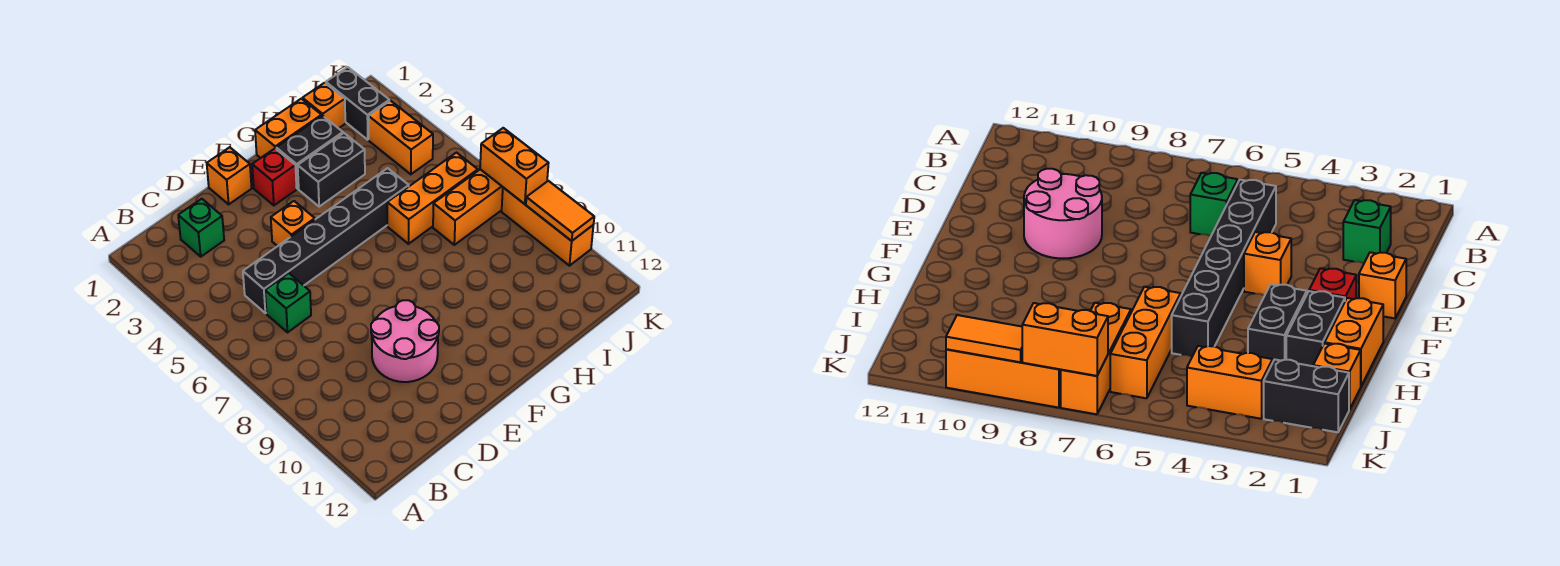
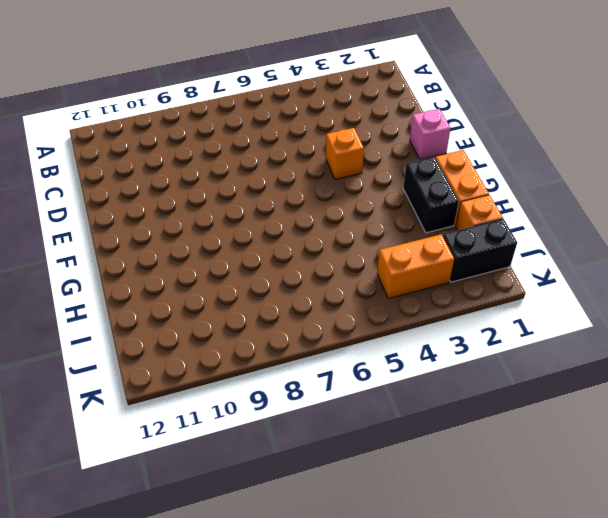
pink brick E1 level 1 -> orange brick E1 level 1
none -> green brick C2 level 1
none -> black brick C5:H5 level 1
none -> green brick C6 level 1

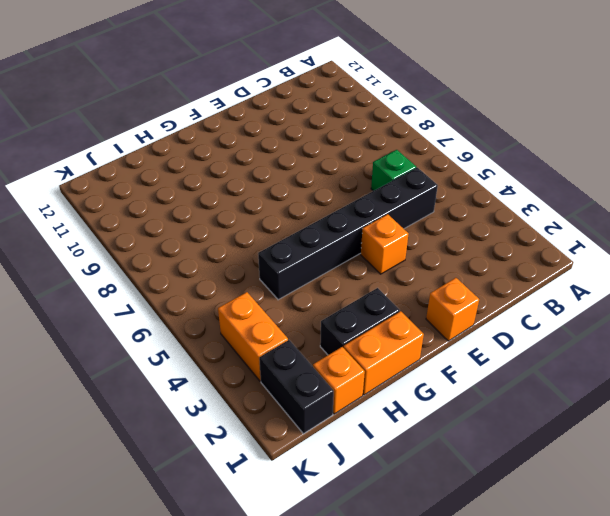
none -> green brick C2 level 1
none -> pink round brick D9:E10 level 1
none -> red brick F2 level 1

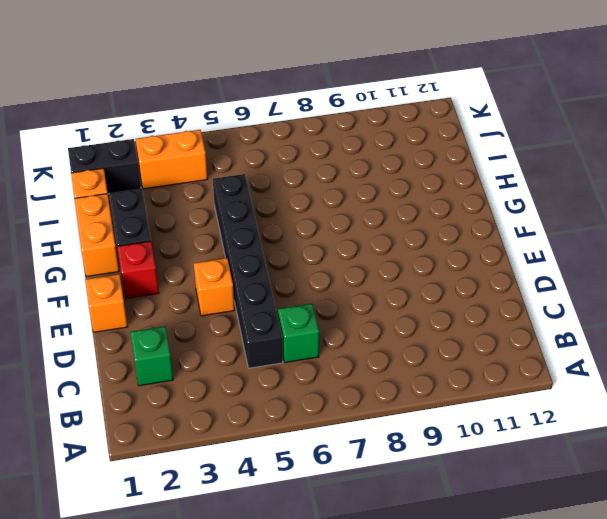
none -> pink round brick D9:E10 level 1
none -> black brick G3:H3 level 1
none -> orange brick H6:J6 level 1

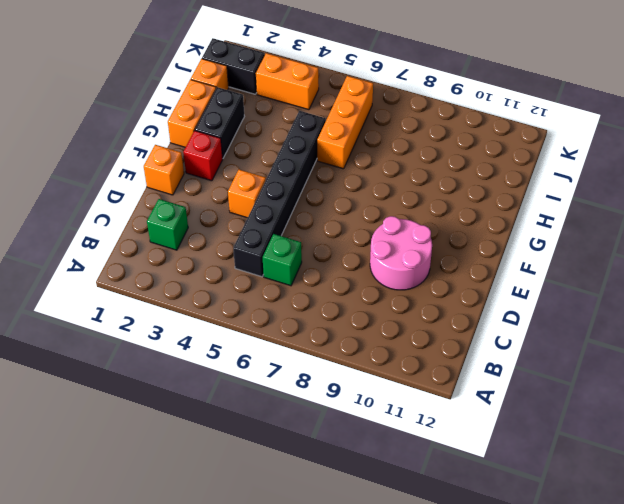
none -> black brick G3:H3 level 1
none -> orange brick I7:K7 level 1
none -> orange brick K8:K10 level 1

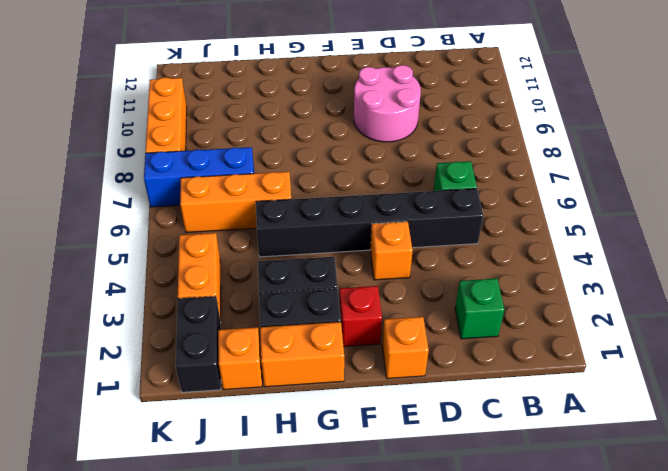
blue brick I7:K7 level 1 -> orange brick I7:K7 level 1
none -> orange brick K7:K8 level 2
none -> orange tile K9:K10 level 2

